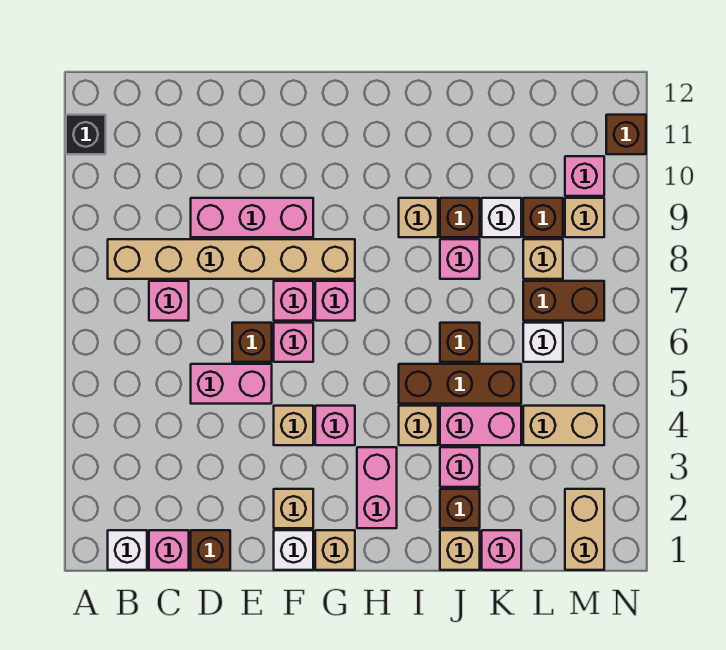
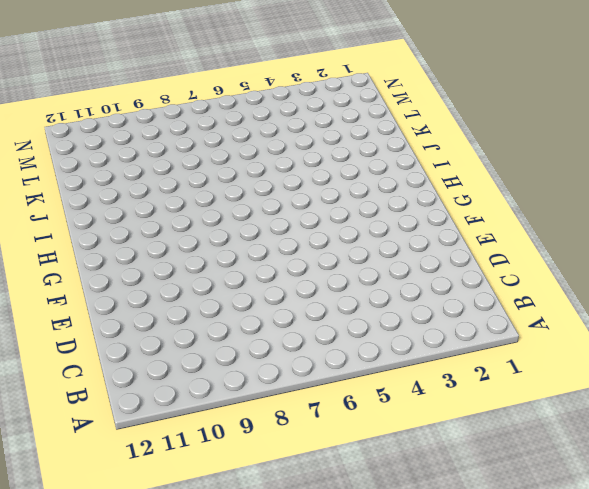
none -> black brick A11 level 1
none -> white brick B1 level 1
none -> tan brick B8:G8 level 1
none -> pink brick C1 level 1

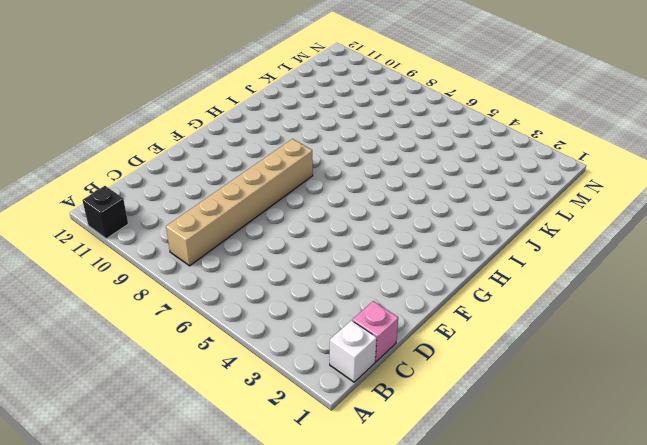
none -> pink brick C7 level 1
none -> brown brick D1 level 1
none -> pink brick D5:E5 level 1
none -> pink brick D9:F9 level 1

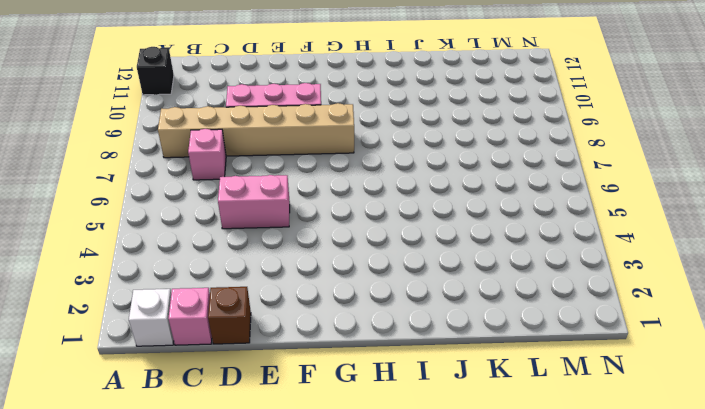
none -> brown brick E6 level 1
none -> white brick F1 level 1
none -> tan brick F2 level 1
none -> tan brick F4 level 1

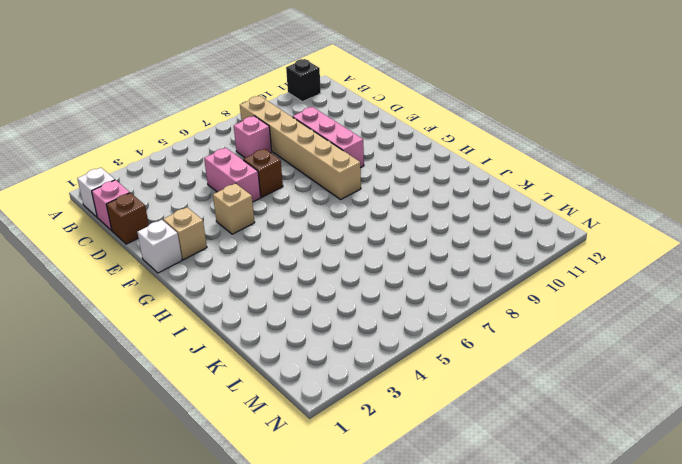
none -> pink brick F6 level 1
none -> pink brick F7 level 1
none -> tan brick G1 level 1
none -> pink brick G4 level 1

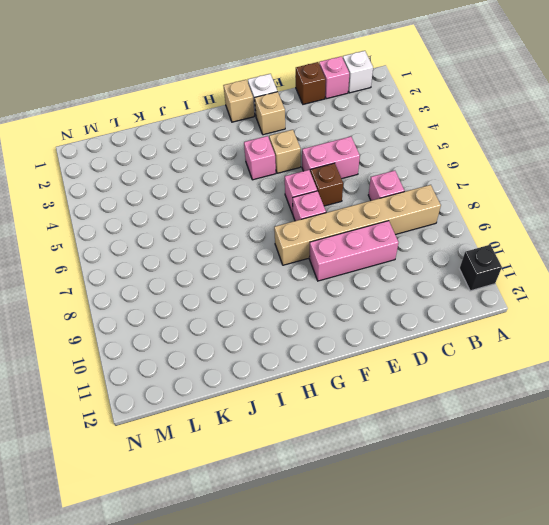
none -> pink brick G7 level 1
none -> pink brick H2:H3 level 1
none -> tan brick I4 level 1
none -> brown brick I5:K5 level 1

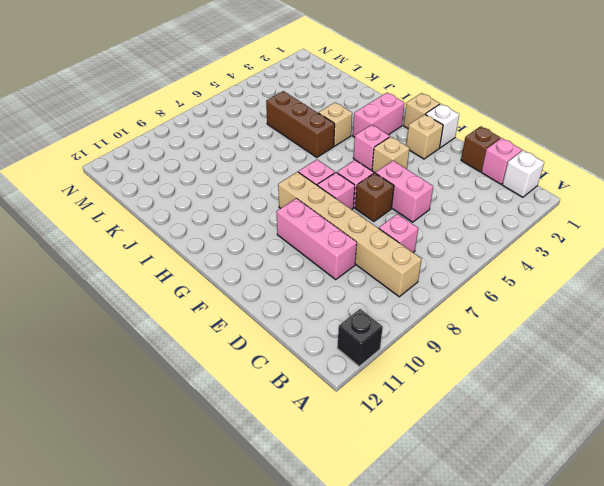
none -> tan brick I9 level 1
none -> tan brick J1 level 1
none -> brown brick J2 level 1
none -> pink brick J3 level 1

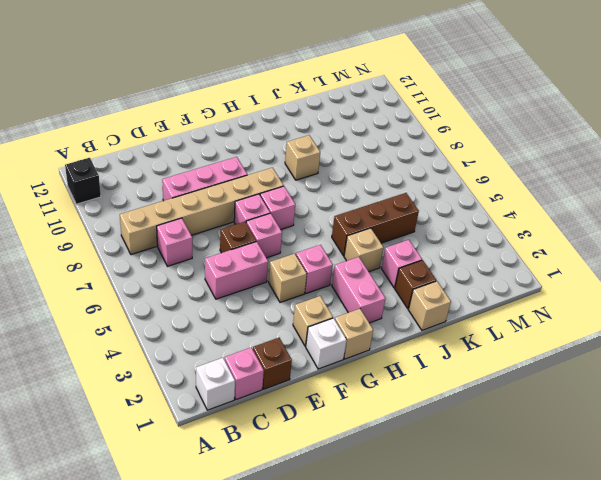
none -> pink brick J4:K4 level 1
none -> brown brick J6 level 1
none -> pink brick J8 level 1
none -> brown brick J9 level 1

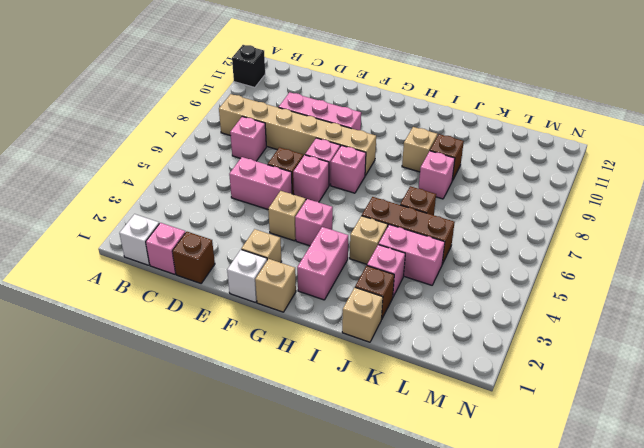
none -> pink brick K1 level 1
none -> white brick K9 level 1
none -> tan brick L4:M4 level 1
none -> white brick L6 level 1

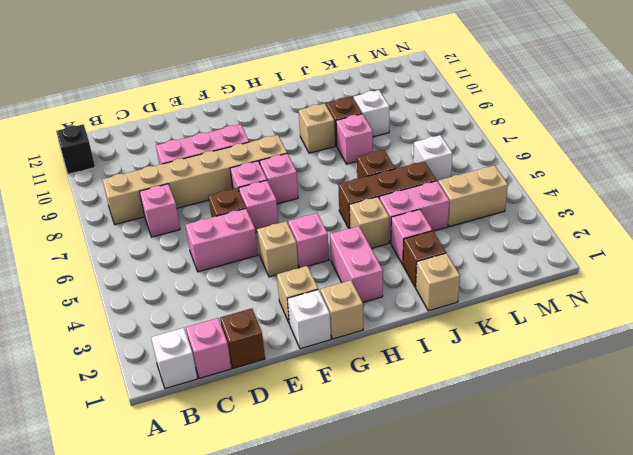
none -> pink brick K1 level 1
none -> brown brick L7:M7 level 1
none -> tan brick L8 level 1
none -> brown brick L9 level 1

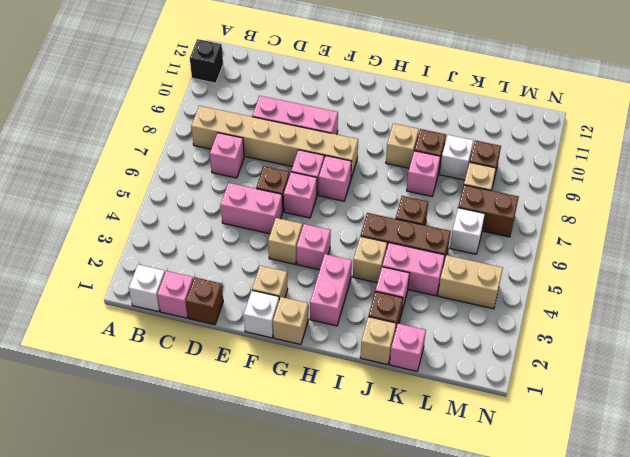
none -> tan brick M1:M2 level 1
none -> tan brick M9 level 1
none -> pink brick M10 level 1
none -> brown brick N11 level 1

